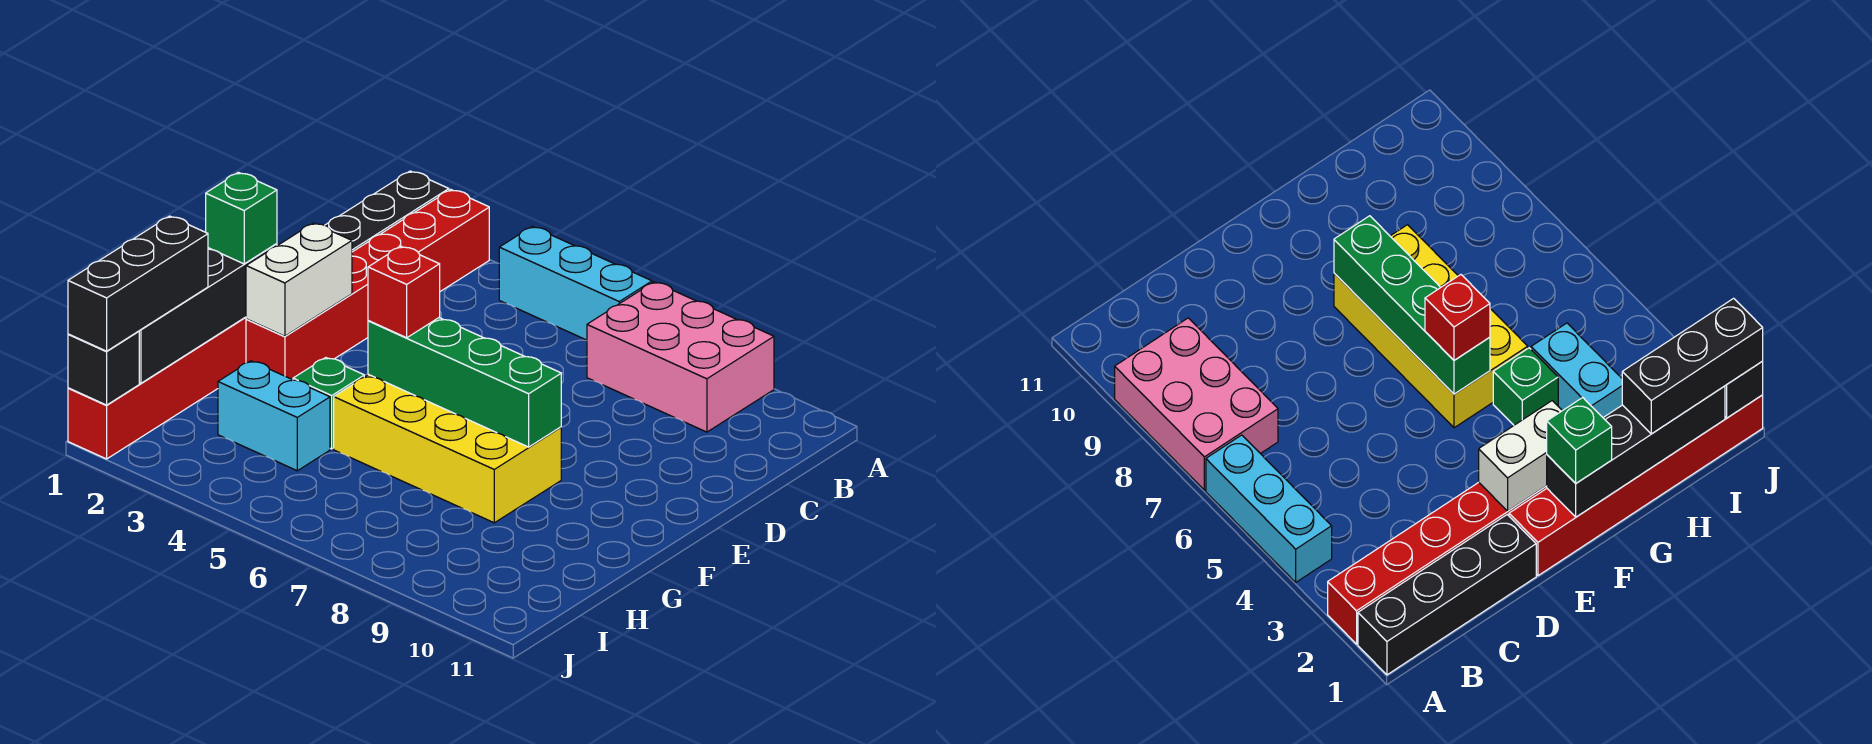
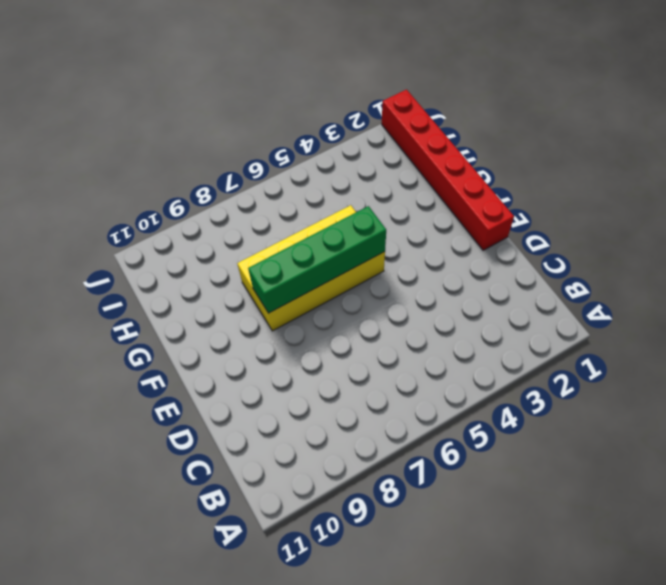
none -> black brick A1:D1 level 1
none -> red brick A2:F2 level 1
none -> cyan brick A4:A6 level 1

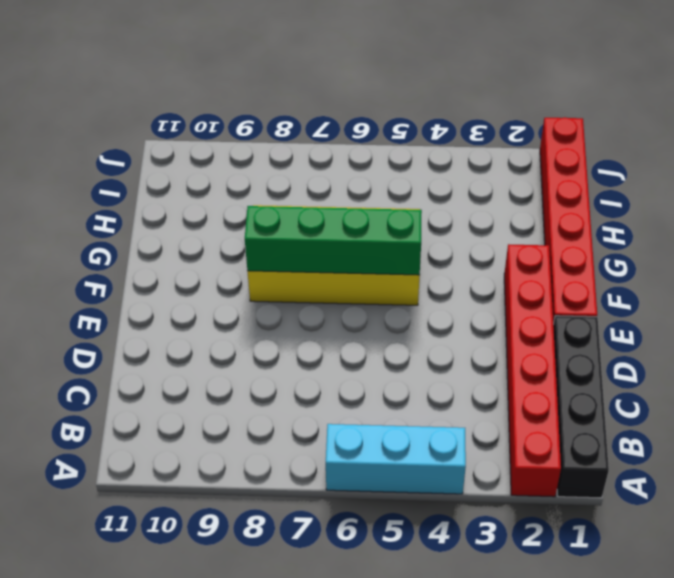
none -> pink brick A7:B9 level 1
none -> green brick G4 level 1
none -> cyan brick H3:H4 level 1

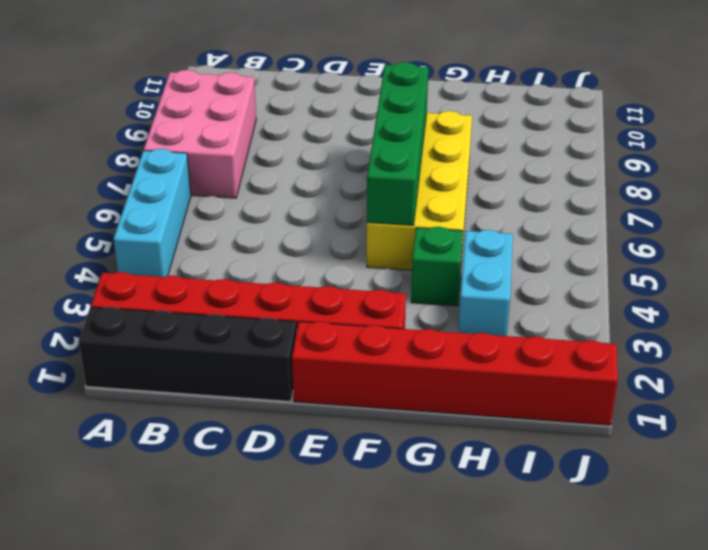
none -> white brick E2:F2 level 2
none -> black brick F1:I1 level 2
none -> black brick J1 level 2

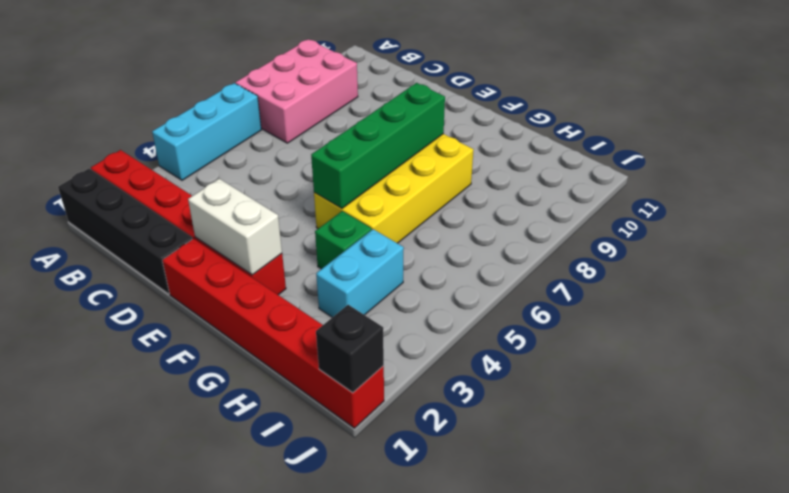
none -> black brick F1:I1 level 2
none -> green brick F1 level 3
none -> red brick F5 level 3

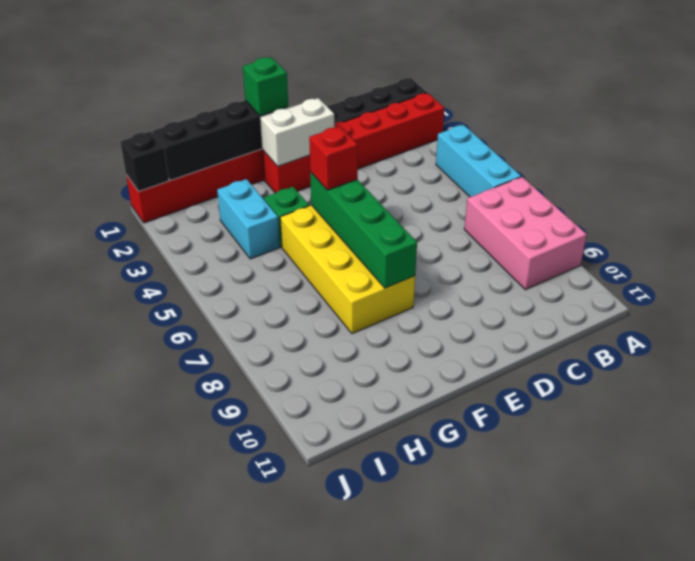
none -> black brick H1:J1 level 3

